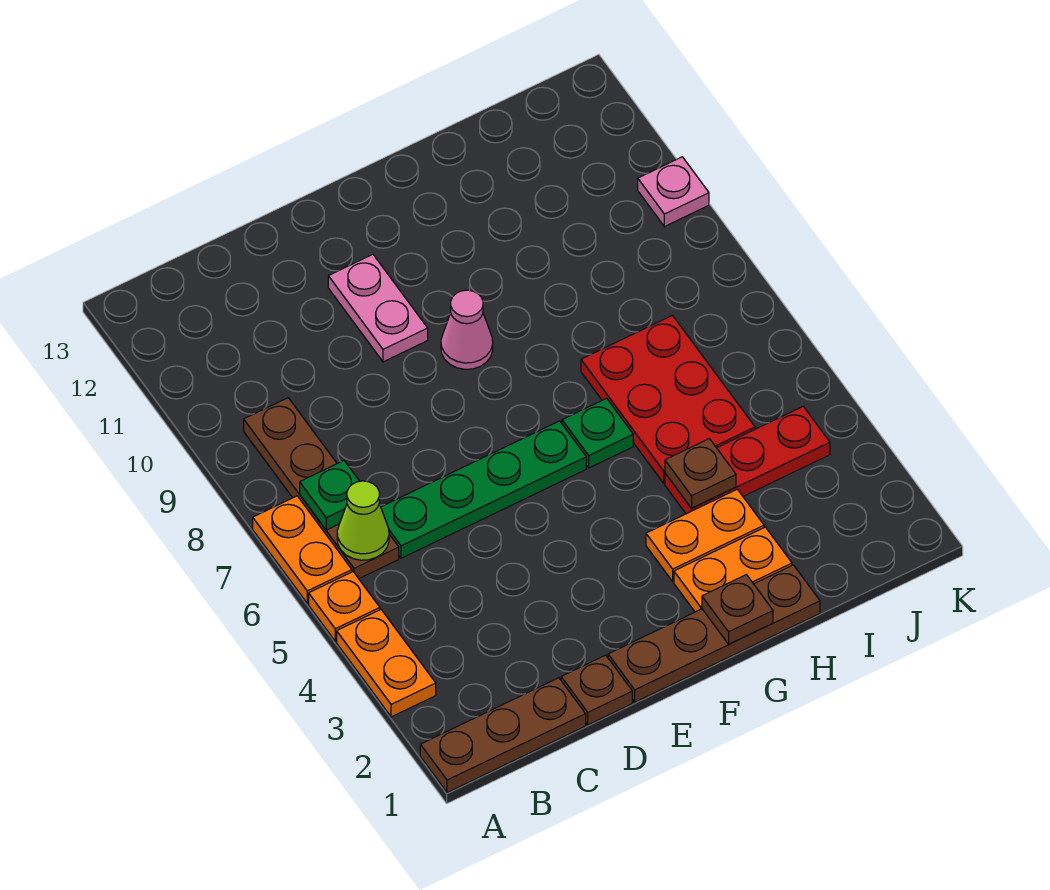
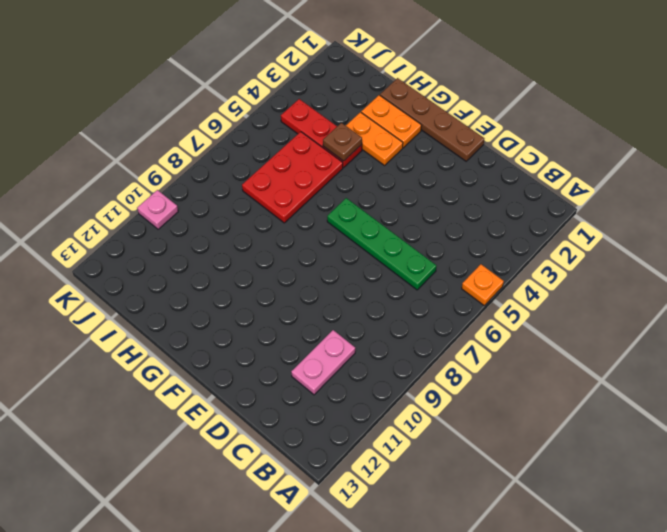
pink plate C10:C11 level 1 -> pink plate E10:E11 level 1
none -> brown plate A1:C1 level 1
none -> orange plate A3:A4 level 1
none -> orange plate A6:A7 level 1

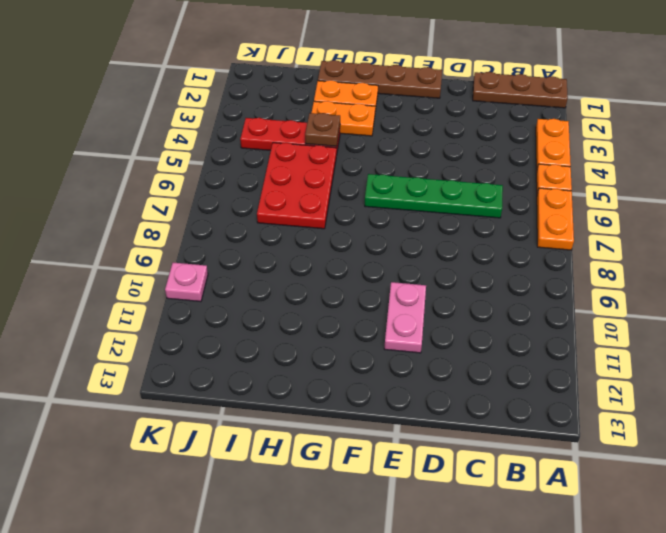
none -> brown plate B6:B9 level 1
none -> brown plate D1 level 1
none -> pink cone F9 level 1

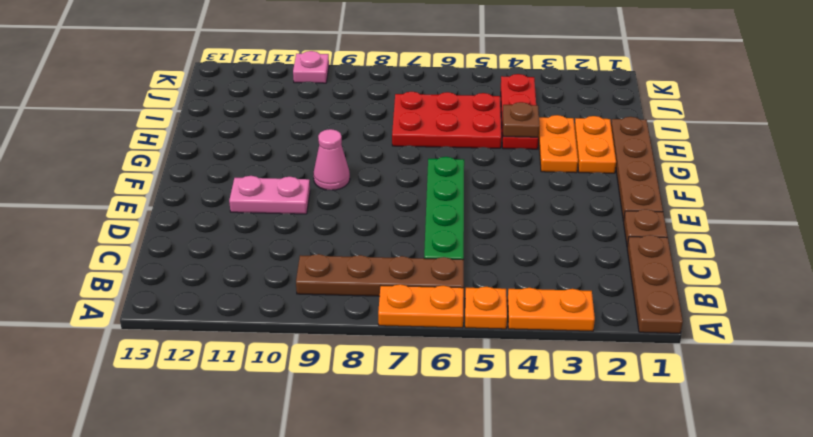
none -> green plate G6 level 1
none -> lime cone B6 level 2
none -> green plate B7 level 2

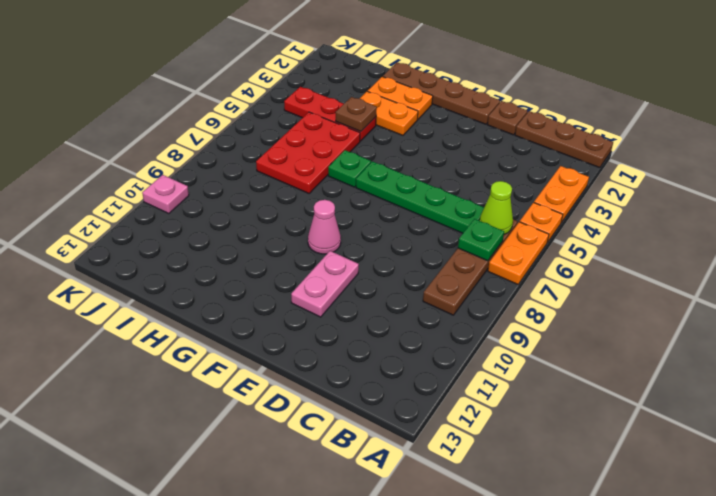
none -> brown plate G1 level 2

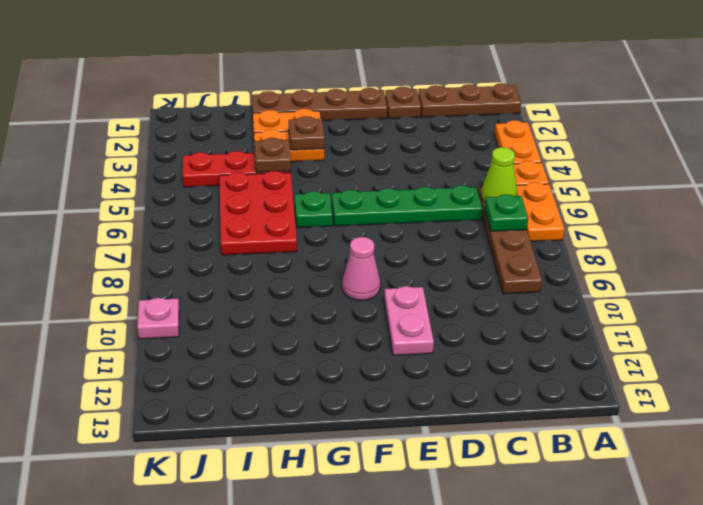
brown plate G3 level 2 -> brown plate G1 level 2

